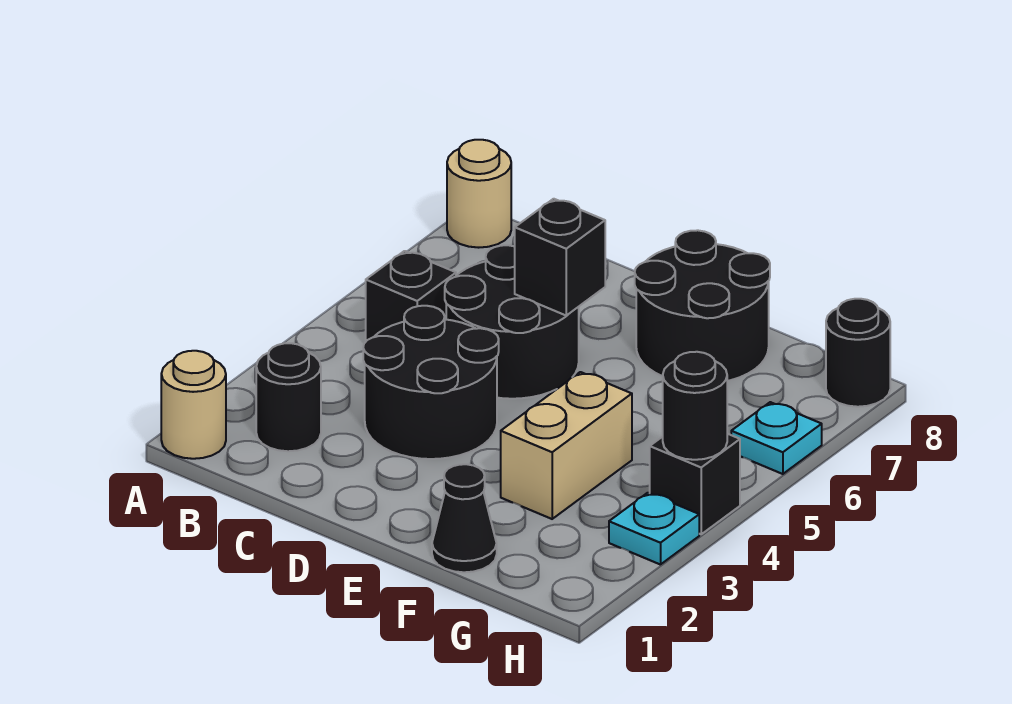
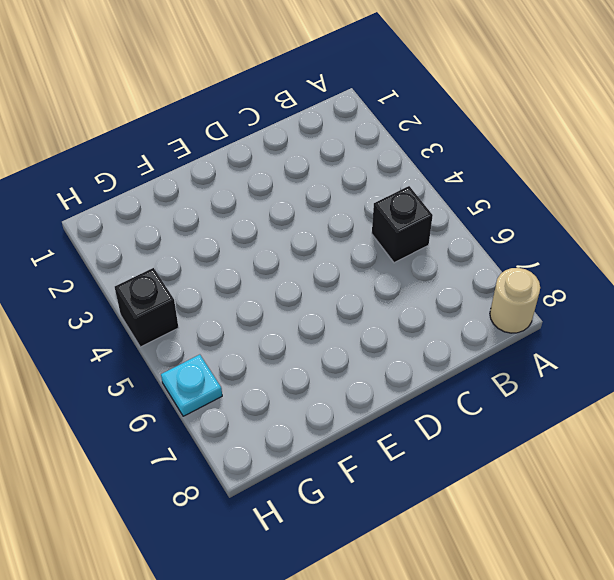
none -> tan round brick A1 level 1
none -> black round brick B2 level 1
none -> black round brick C3:D4 level 1

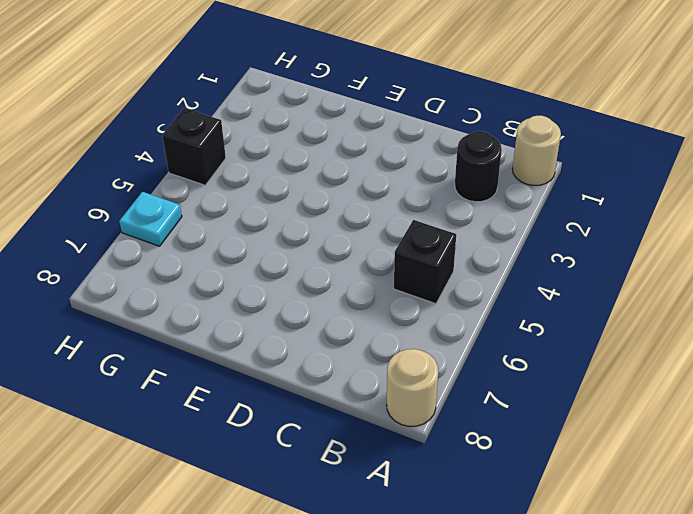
none -> black round brick C3:D4 level 1
none -> black round brick C5:D6 level 1
none -> black round brick E7:F8 level 1

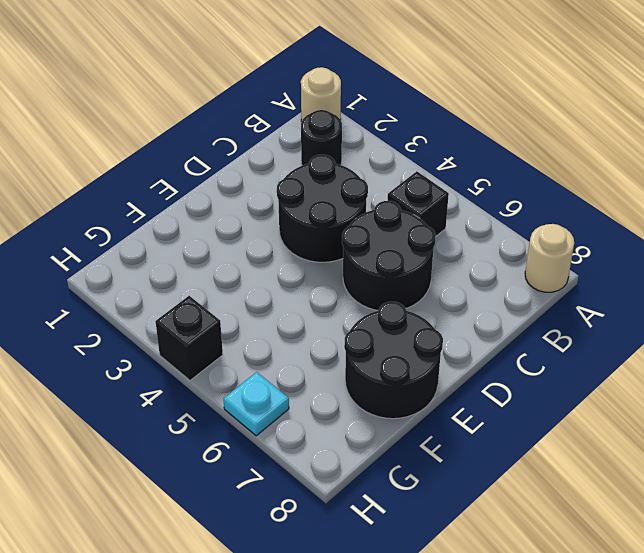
none -> black cone F1 level 1
none -> tan brick F3:F4 level 1
none -> cyan plate H3 level 1

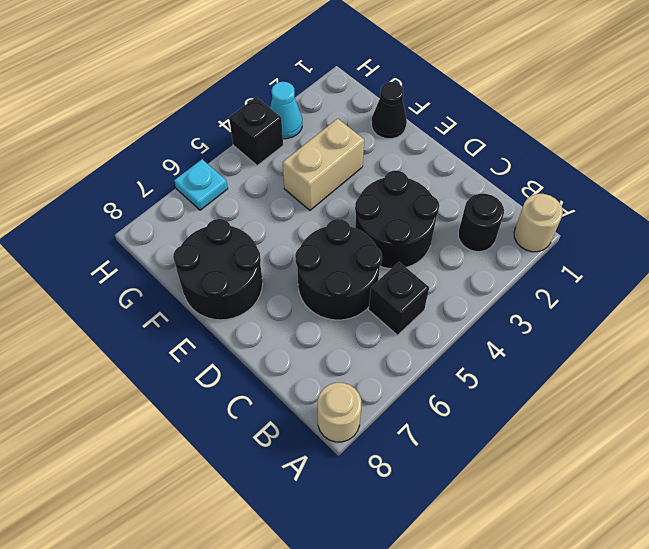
cyan cone H3 level 1 -> cyan plate H3 level 1
none -> black round brick H8 level 1
none -> black brick D6 level 2
none -> black round brick H4 level 2

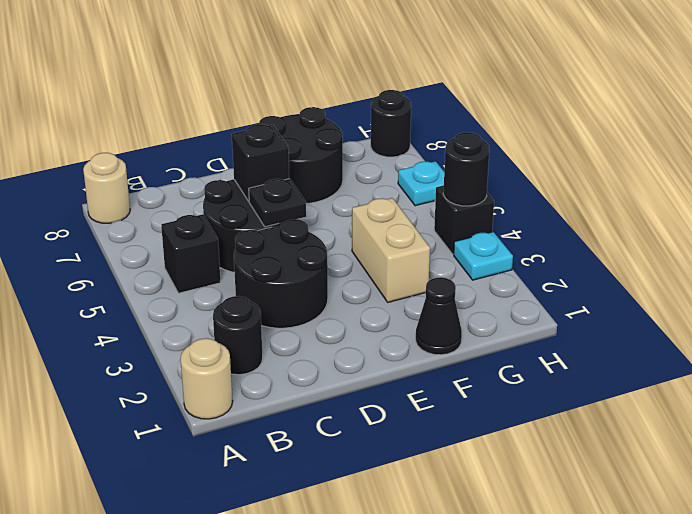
black plate D5 level 2 -> none

